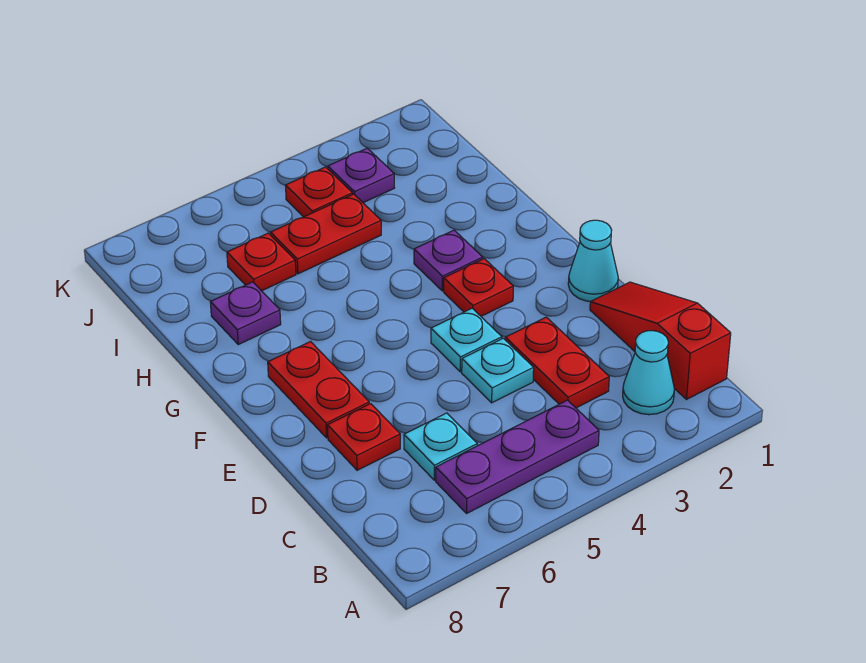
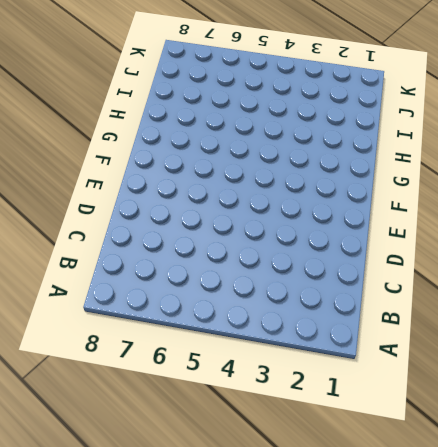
none -> red slope B1:D1 level 1 top B
none -> cyan cone B2 level 1
none -> purple plate B4:B6 level 1

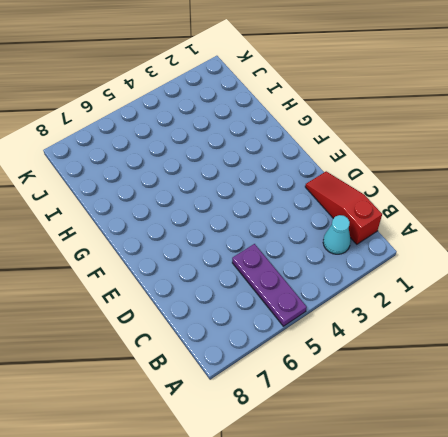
purple plate A5:C5 level 1 -> purple plate B4:B6 level 1
none -> red plate C3:D3 level 1
none -> cyan plate C6 level 1
none -> cyan plate D4 level 1

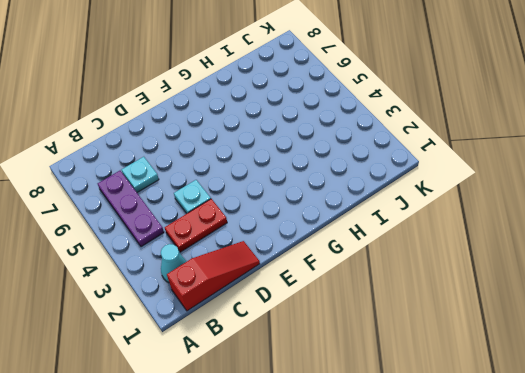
none -> red plate D7 level 1
none -> cyan cone E1 level 1
none -> cyan plate E4 level 1

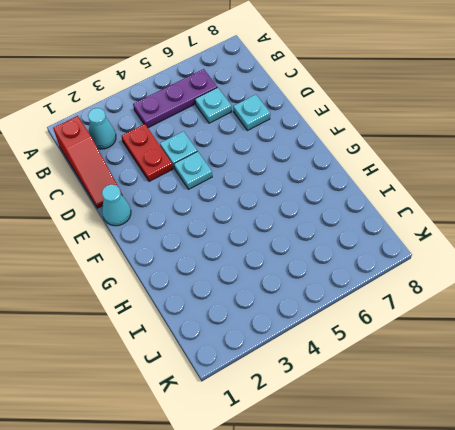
cyan plate D7 level 1 -> red plate D7 level 1
none -> red plate E7:F7 level 1
none -> red plate F3 level 1
none -> purple plate G3 level 1

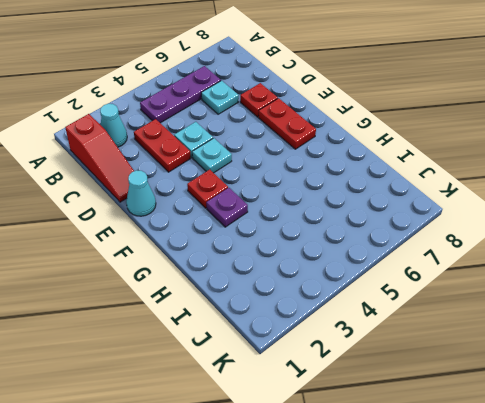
none -> purple plate H7 level 1
none -> red plate I4:I5 level 1
none -> red plate I6 level 1

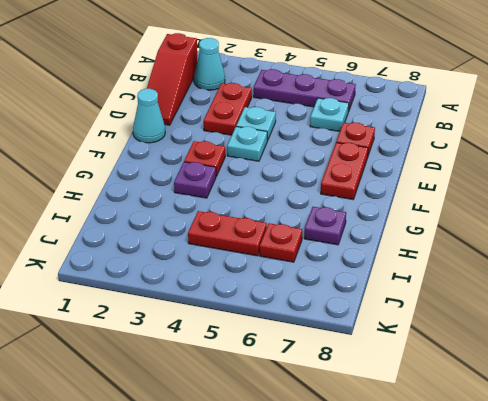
none -> purple plate J3 level 1
none -> red plate J4 level 1

